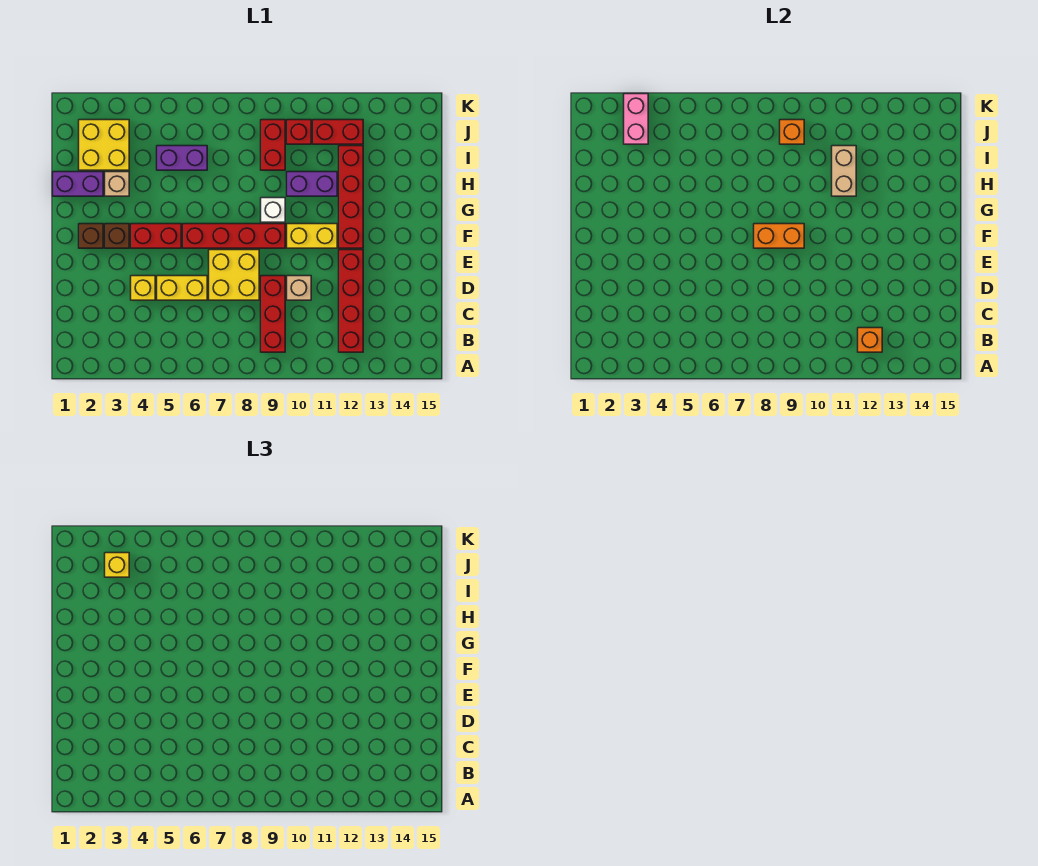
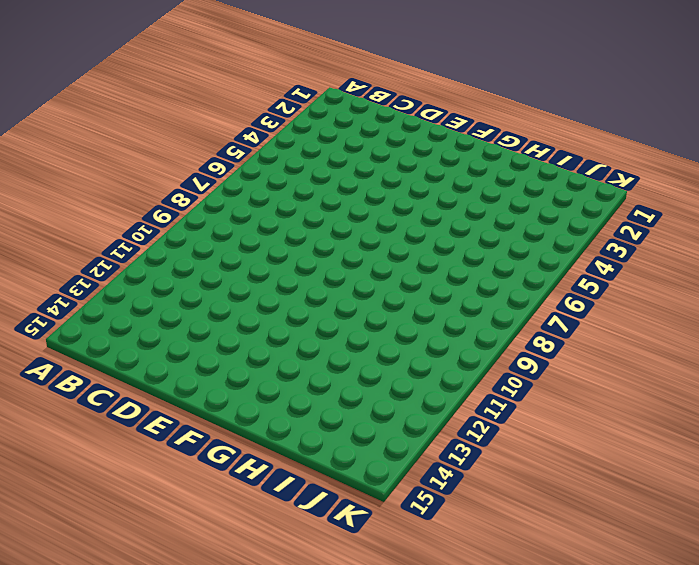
none -> red brick B9:D9 level 1
none -> red brick B12:E12 level 1
none -> yellow brick D4 level 1

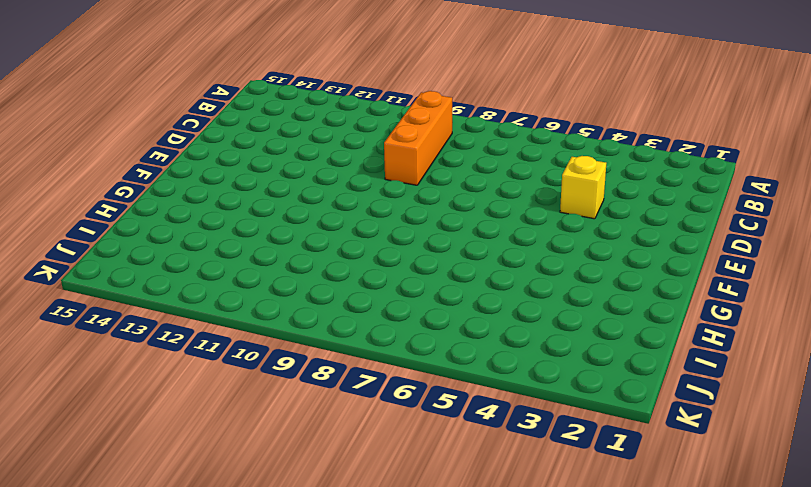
orange brick B9:D9 level 1 -> red brick B9:D9 level 1
none -> red brick B12:E12 level 1
none -> yellow brick D5:D6 level 1
none -> yellow brick D7:E8 level 1

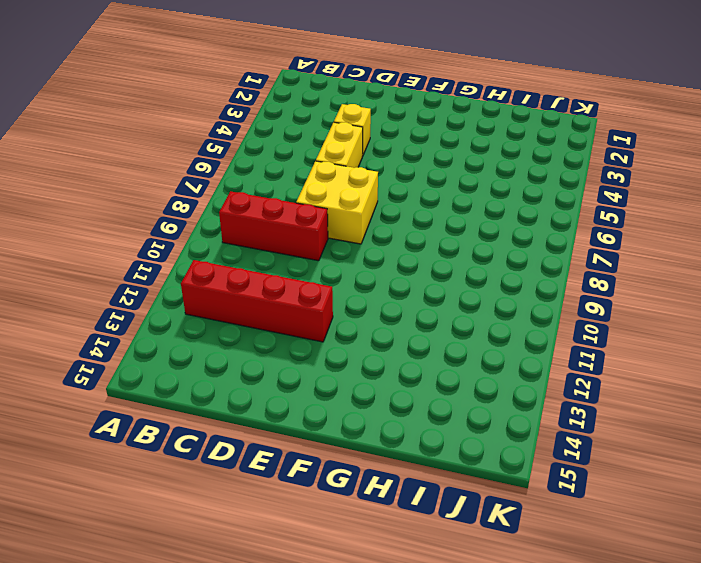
none -> tan brick D10 level 1
none -> brown brick F2 level 1
none -> brown brick F3 level 1

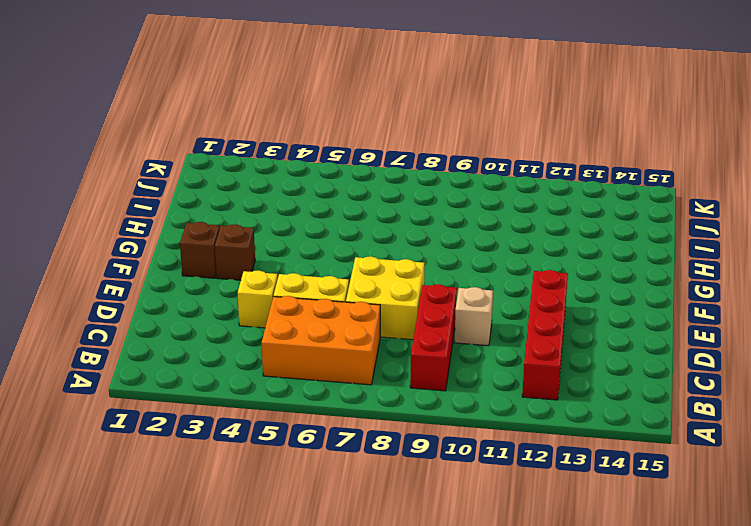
orange brick B5:C7 level 1 -> none
none -> red brick F4:F5 level 1
none -> red brick F6:F9 level 1
none -> yellow brick F10:F11 level 1

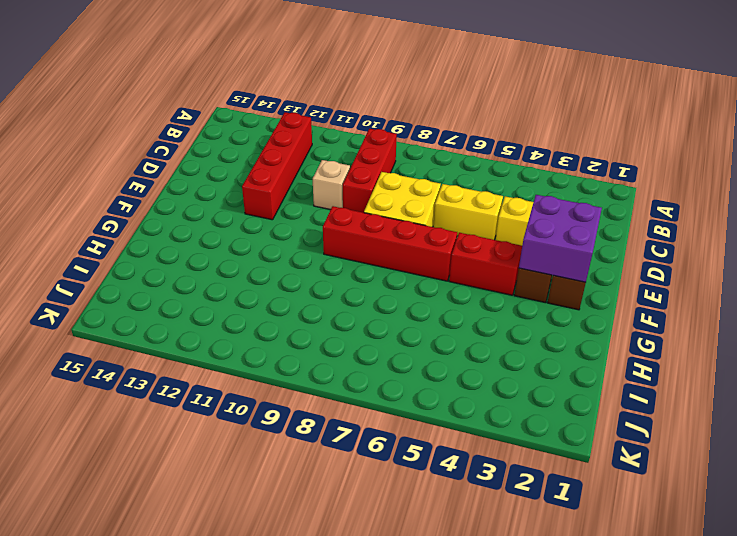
purple brick E2:F3 level 2 -> none
none -> yellow brick F10:F11 level 1
none -> red brick F12:I12 level 1
none -> white brick G9 level 1

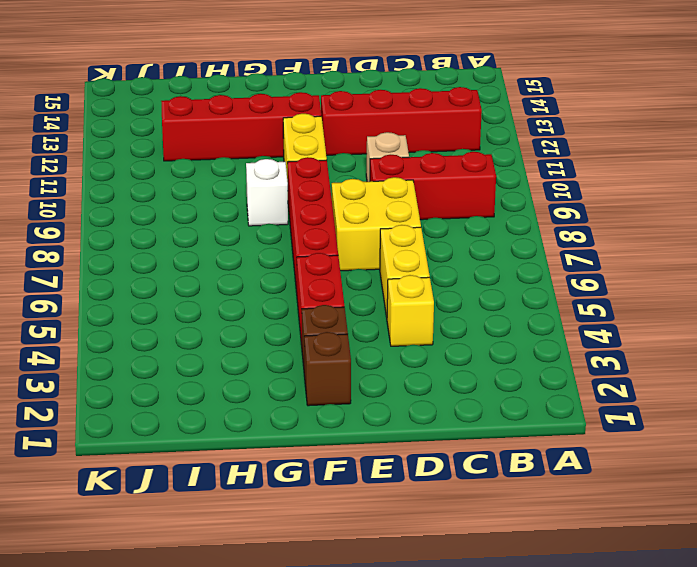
none -> purple brick H1:H2 level 1
none -> tan brick H3 level 1
none -> purple brick H10:H11 level 1

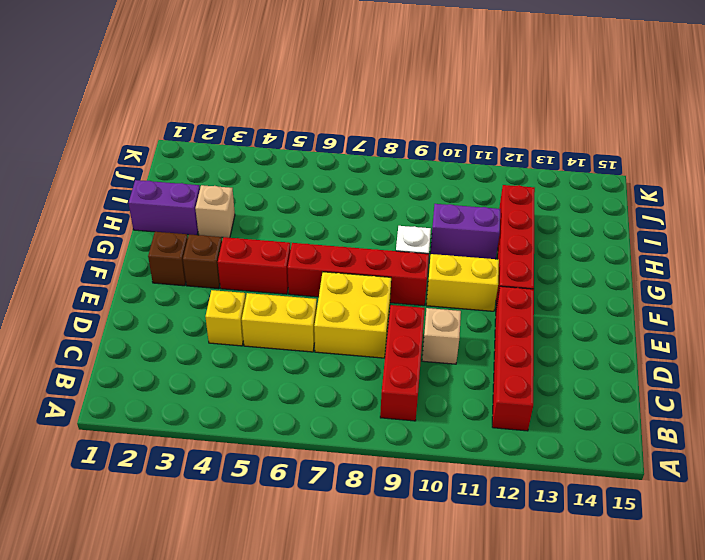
none -> yellow brick I2:J3 level 1
none -> purple brick I5:I6 level 1
none -> red brick I9:J9 level 1

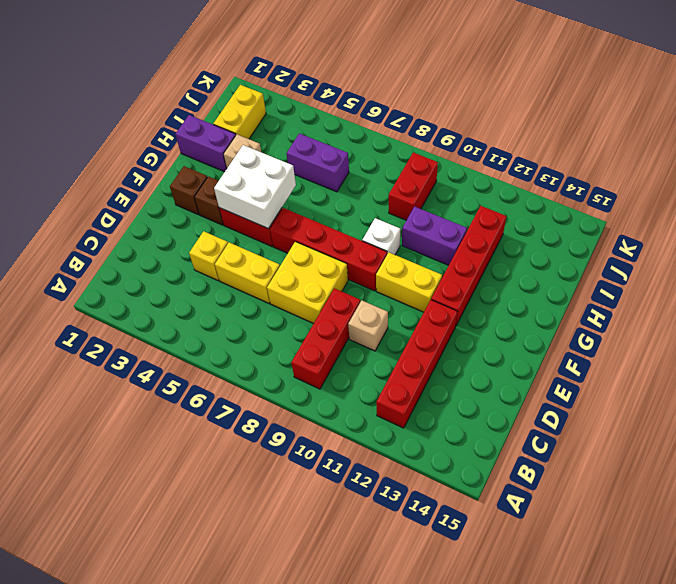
white brick F4:G5 level 2 -> none
yellow brick I2:J2 level 1 -> yellow brick I2:J3 level 1
none -> red brick J10 level 1
none -> red brick J11:J12 level 1
none -> orange brick B12 level 2

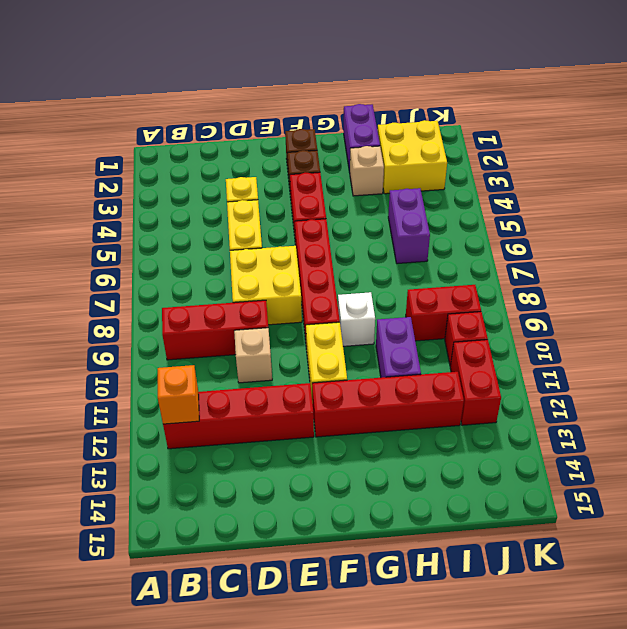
none -> orange brick F8:F9 level 2
none -> tan brick H11:I11 level 2
none -> pink brick J3:K3 level 2

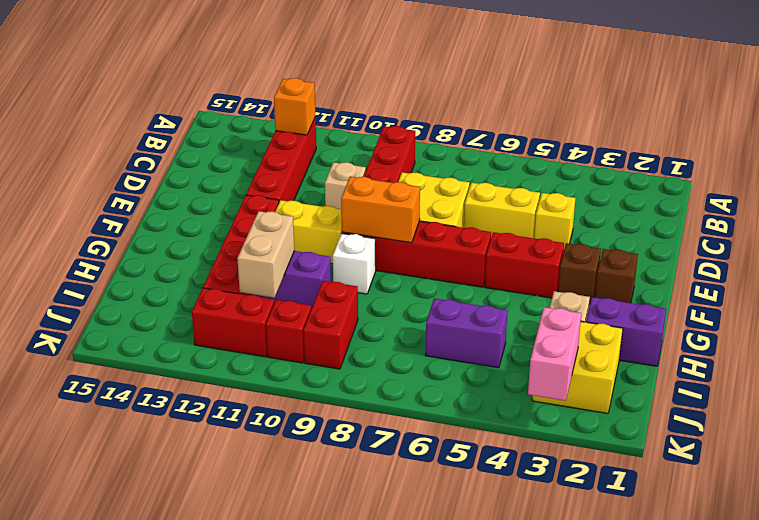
none -> orange brick J9 level 2
none -> yellow brick J3 level 3

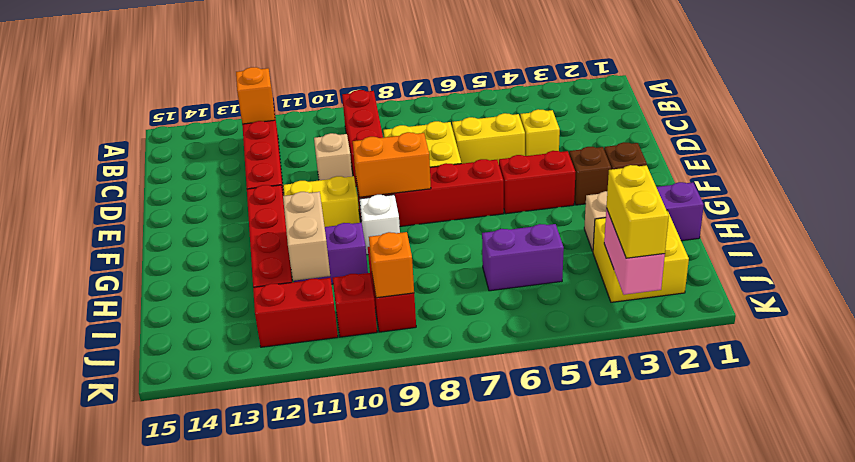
yellow brick J3:K3 level 3 -> yellow brick J3 level 3

